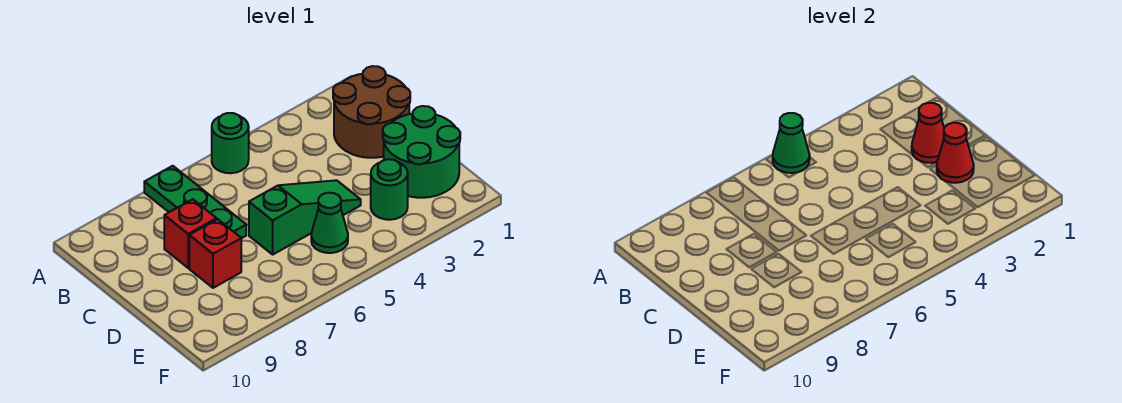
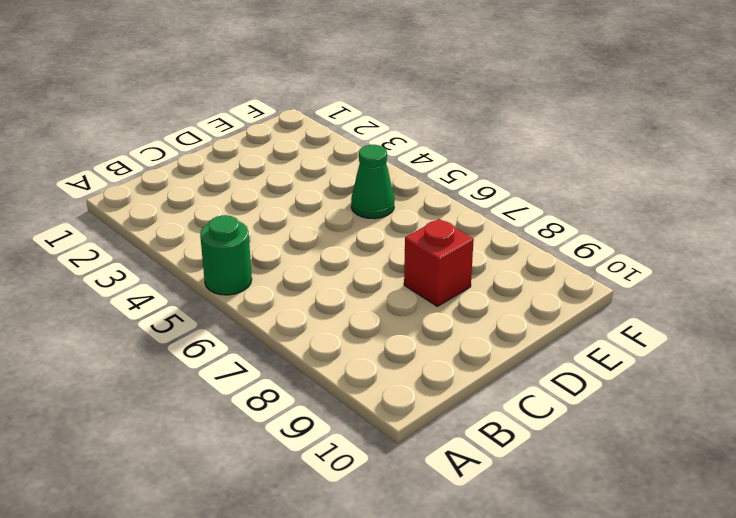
none -> green plate A7:C7 level 1
none -> brown round brick B1:C2 level 1
none -> red brick C8 level 1

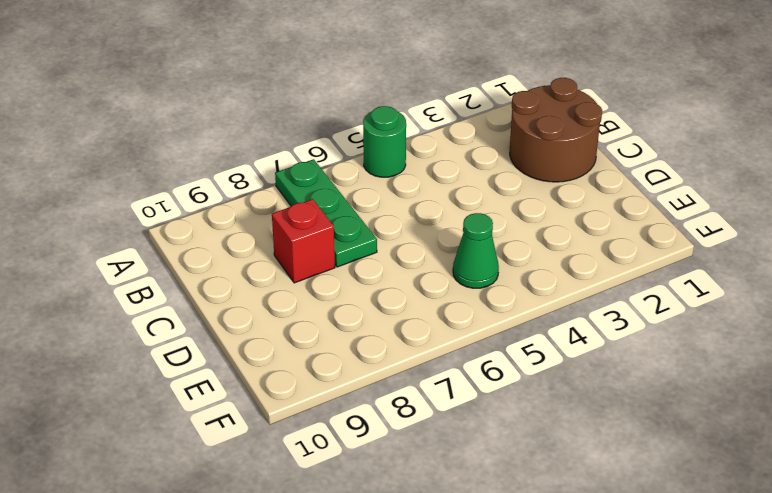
none -> green round brick D1:E2 level 1
none -> green slope D4:D6 level 1 top 6
none -> red brick D8 level 1

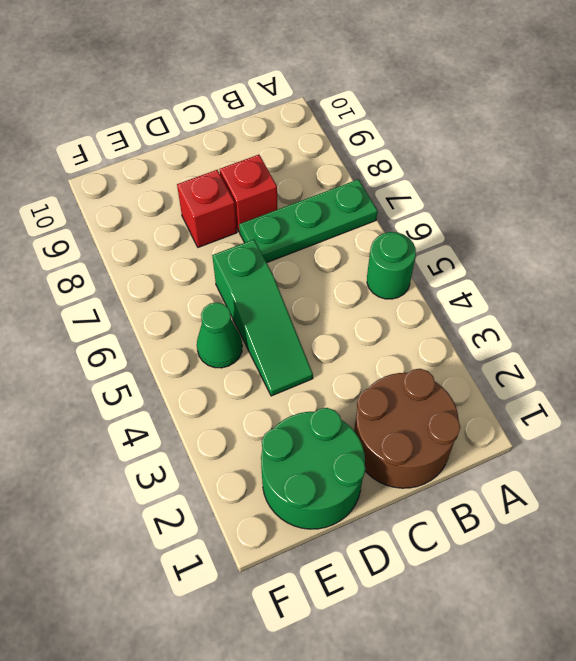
none -> green round brick E3 level 1
none -> green cone A5 level 2
none -> red cone C2 level 2

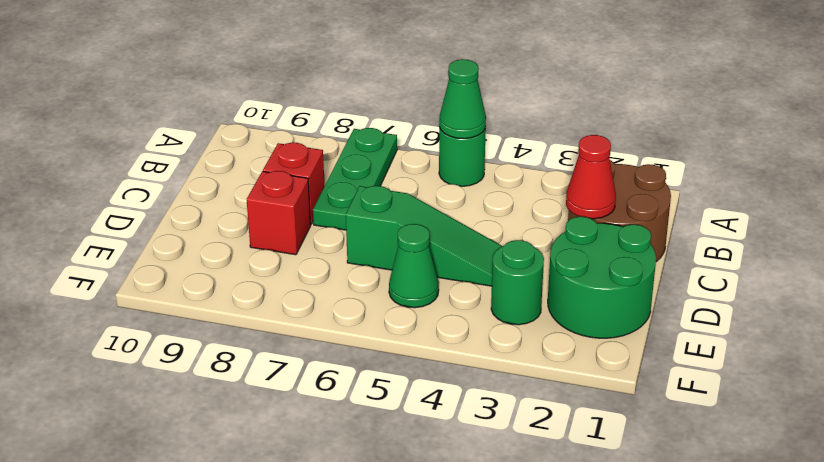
none -> red cone D2 level 2

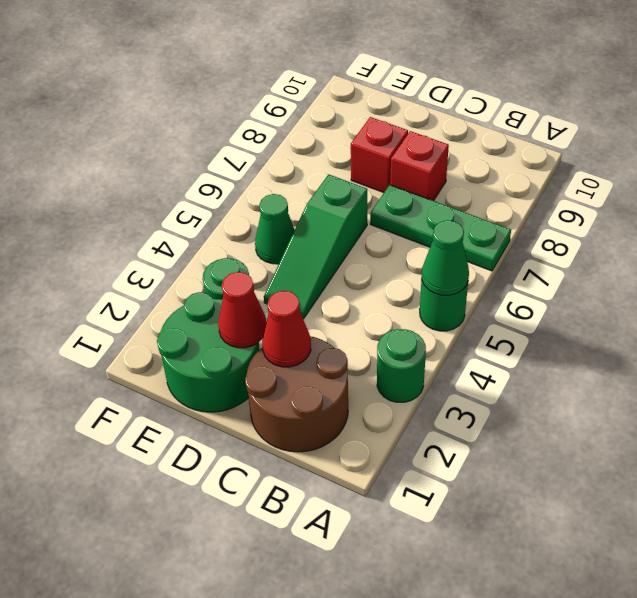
green round brick A3 level 1 -> none

